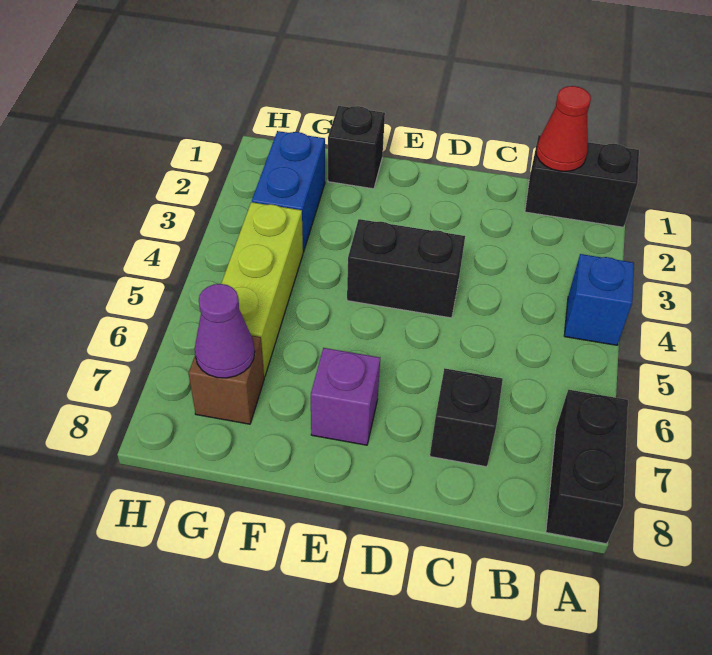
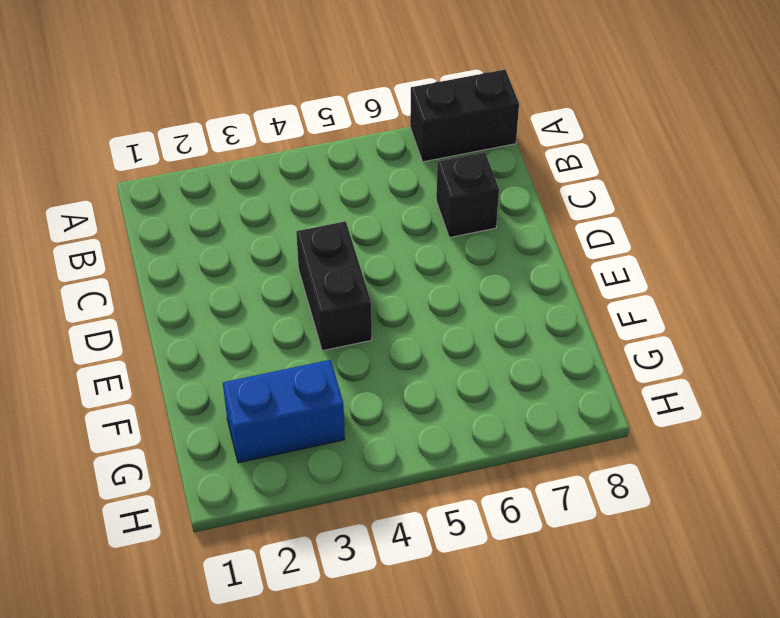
none -> black brick A1:B1 level 1
none -> blue brick A4 level 1
none -> purple brick E7 level 1

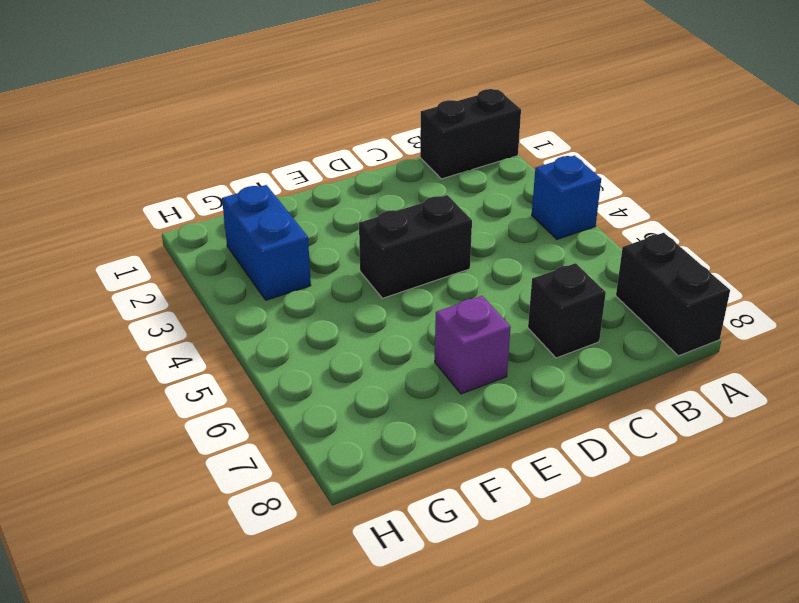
none -> black brick F1 level 1
none -> lime brick G4:G6 level 1
none -> brown brick G7 level 1

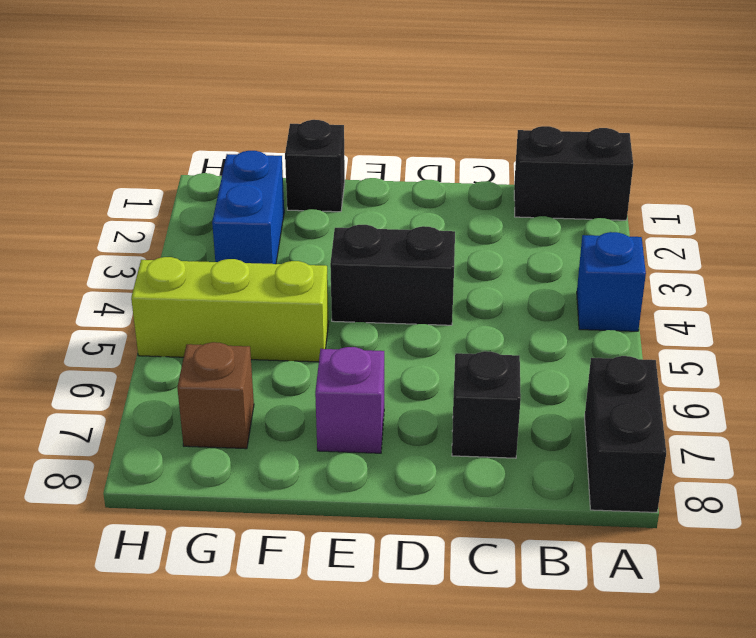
lime brick F5:H5 level 1 -> lime brick G4:G6 level 1
none -> red cone B1 level 2
none -> purple cone G7 level 2

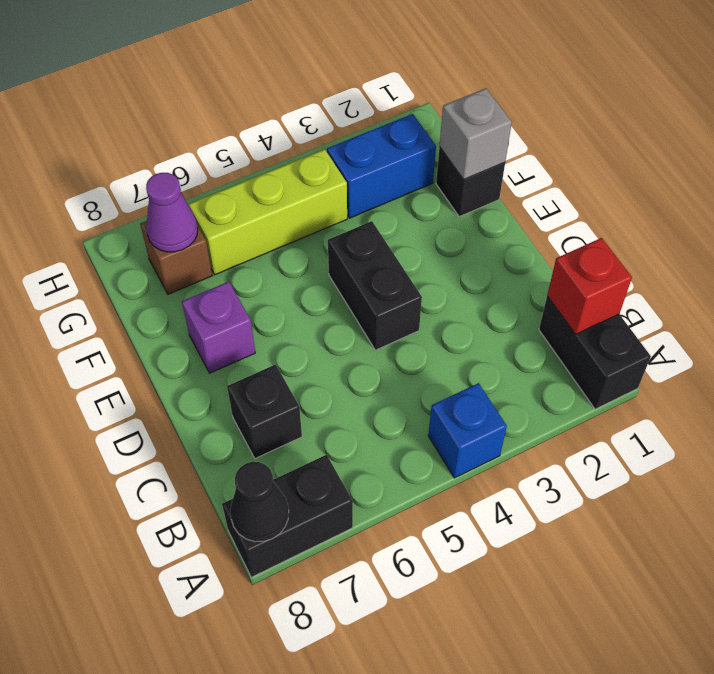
black cone A8 level 2 -> none
red brick B1 level 2 -> red cone B1 level 2
grey brick F1 level 2 -> none

